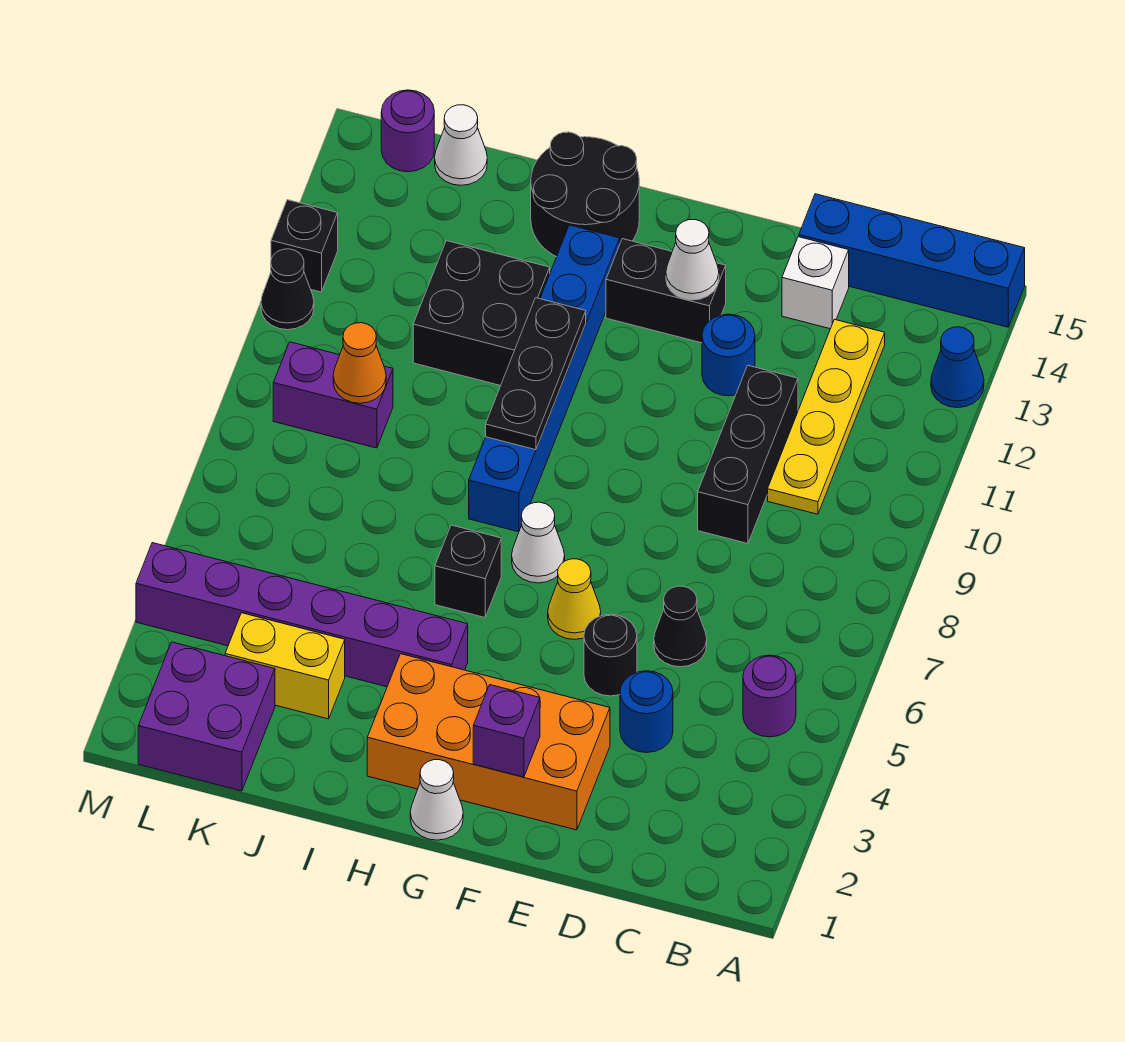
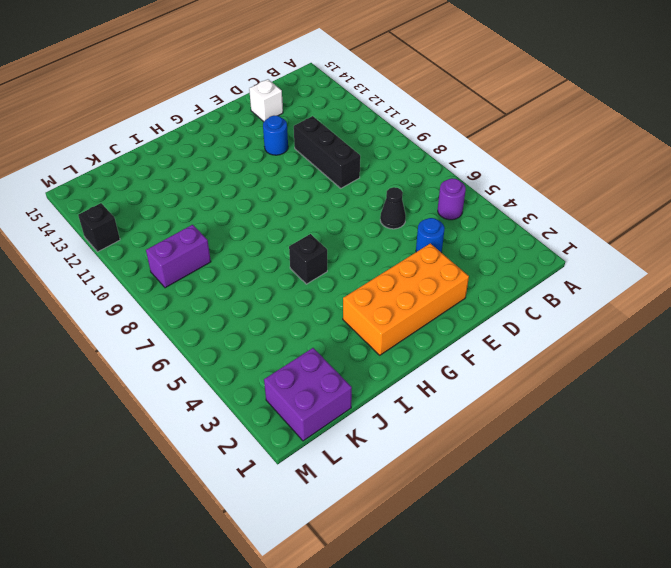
none -> blue cone A13 level 1
none -> blue brick A15:D15 level 1
none -> yellow plate C10:C13 level 1
none -> black round brick E5 level 1

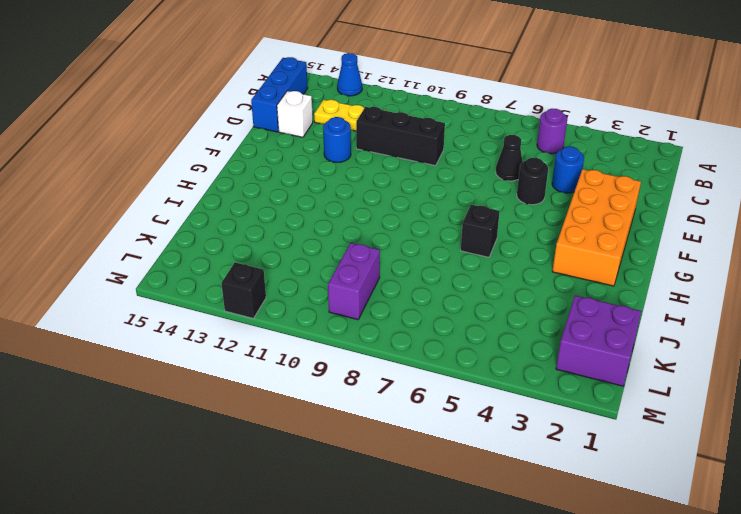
blue brick B15:D15 level 1 -> blue brick A15:D15 level 1
none -> yellow cone F6 level 1
none -> black brick F13:G13 level 1
none -> white cone G1 level 1
none -> white cone G7 level 1

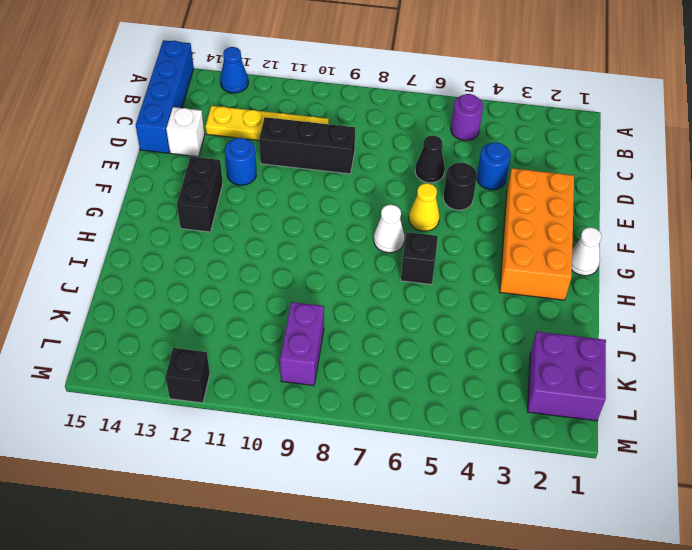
none -> purple brick H4:M4 level 1
none -> blue brick H8:H13 level 1
none -> black round brick H14:I15 level 1
none -> black brick I11:J12 level 1

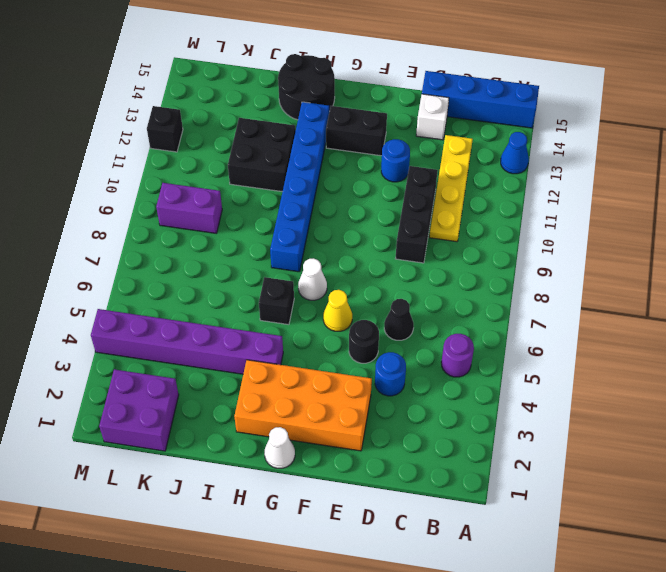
none -> yellow brick J3:K3 level 1
none -> white cone K15 level 1
none -> purple round brick L15 level 1
none -> black cone M11 level 1

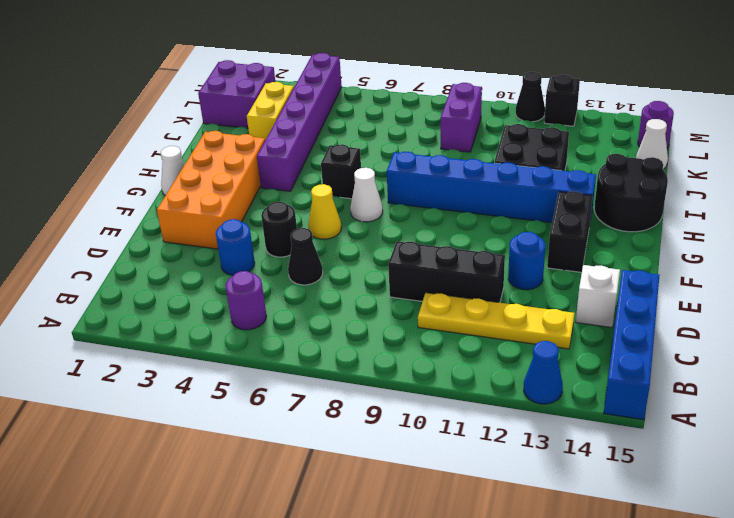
none -> purple brick F2 level 2
none -> white cone F13 level 2
none -> black plate H9:H11 level 2
none -> orange cone K9 level 2

